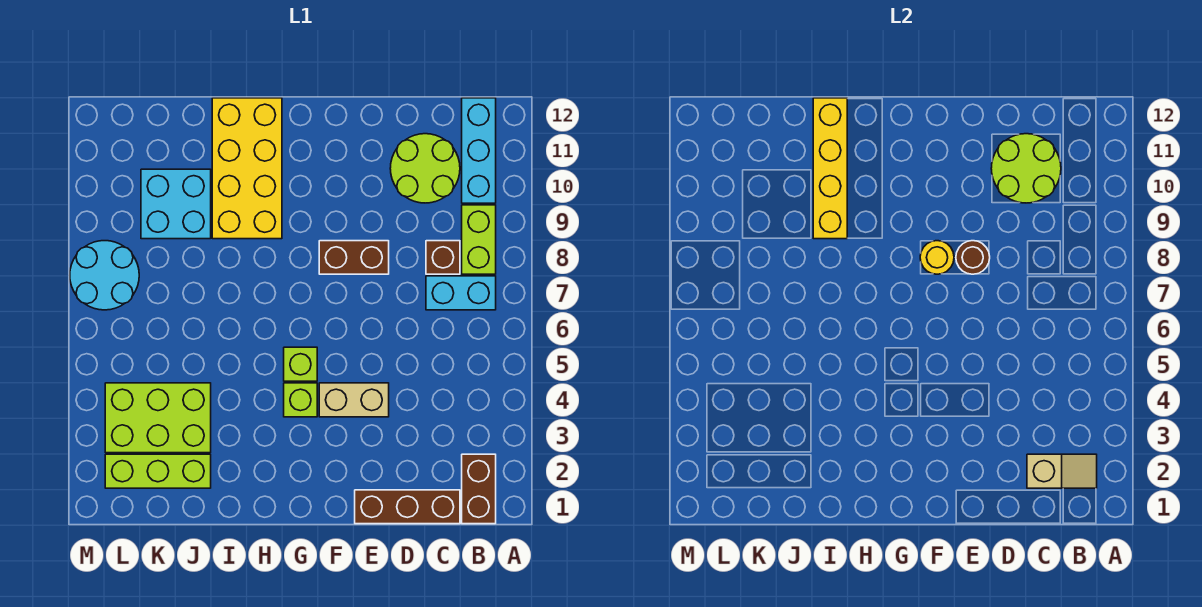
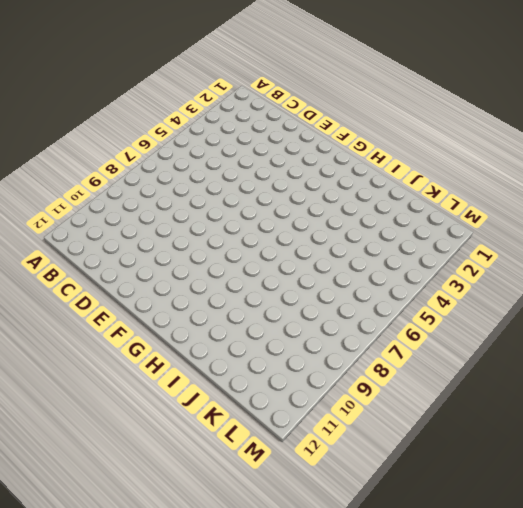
none -> brown brick B1:B2 level 1
none -> cyan brick B7:C7 level 1
none -> lime brick B8:B9 level 1

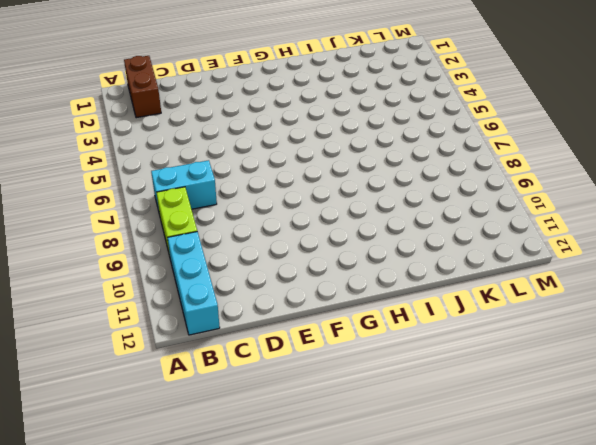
none -> brown brick C1:E1 level 1
none -> brown brick C8 level 1
none -> lime round brick C10:D11 level 1

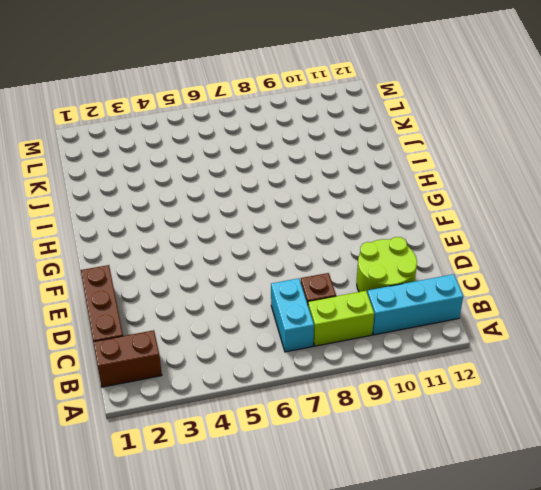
none -> tan brick E4:F4 level 1
none -> brown brick E8:F8 level 1
none -> lime brick G4 level 1

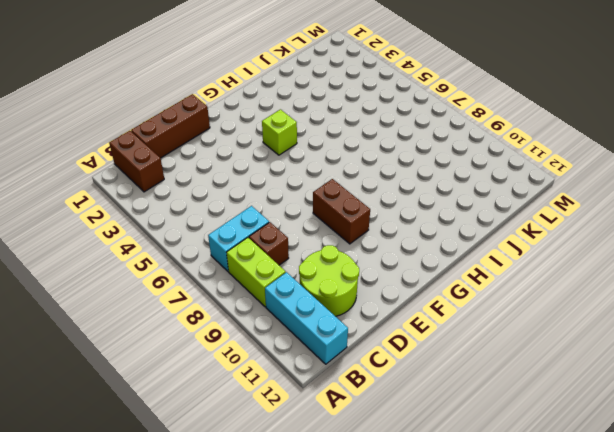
brown brick F8:F9 level 1 -> brown brick E8:F8 level 1
none -> tan brick E4:F4 level 1
none -> lime brick G5 level 1
none -> yellow brick H9:I12 level 1

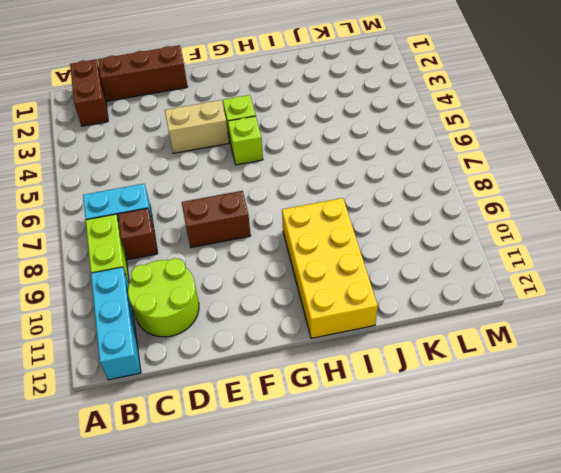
none -> lime brick J2:L2 level 1
none -> lime brick J3:L4 level 1
none -> cyan brick J9:K10 level 1

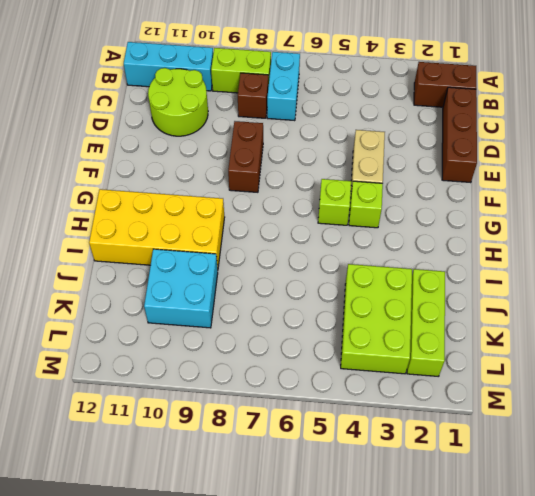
none -> cyan round brick L7:M8 level 1
none -> tan slope B2:C2 level 2 top C
none -> lime round brick C10:D11 level 2

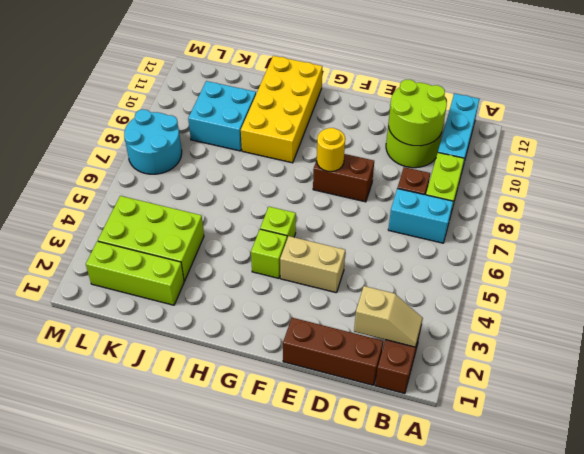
none -> brown round brick E8 level 2
none -> yellow brick I9:I12 level 2

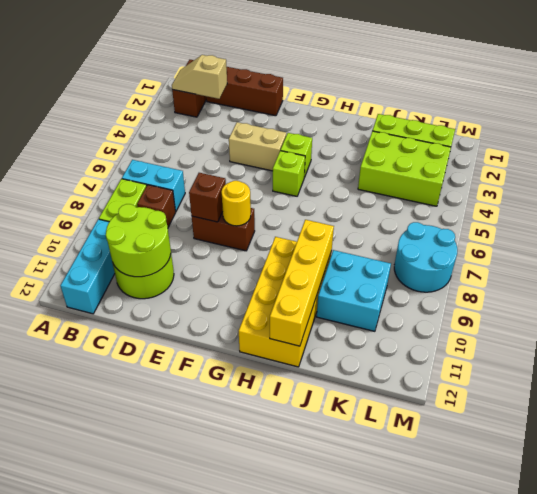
brown brick E8 level 2 -> brown round brick E8 level 2

